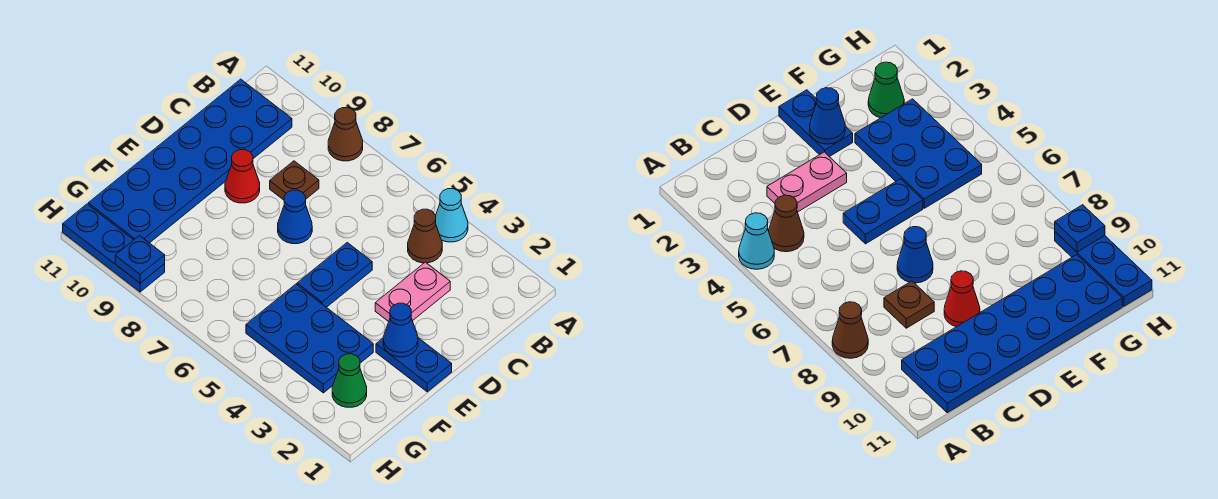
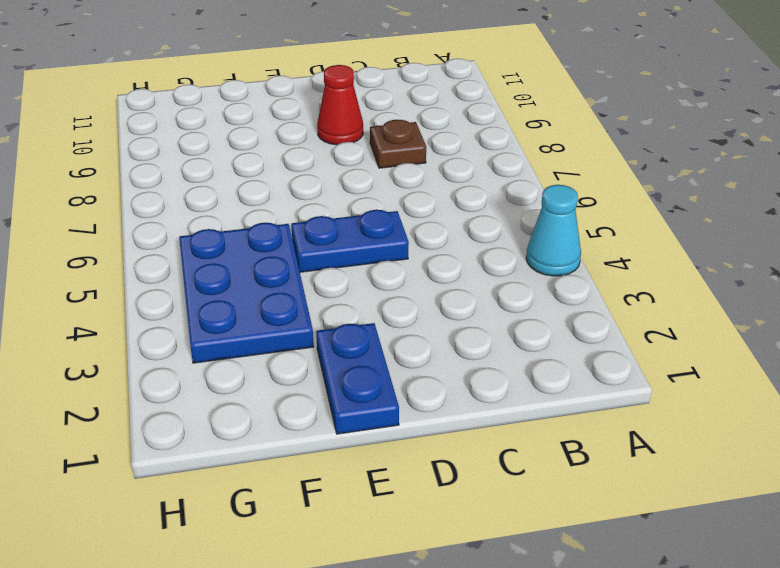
none -> brown cone A8 level 1
none -> brown cone B4 level 1
none -> blue plate B10:G11 level 1

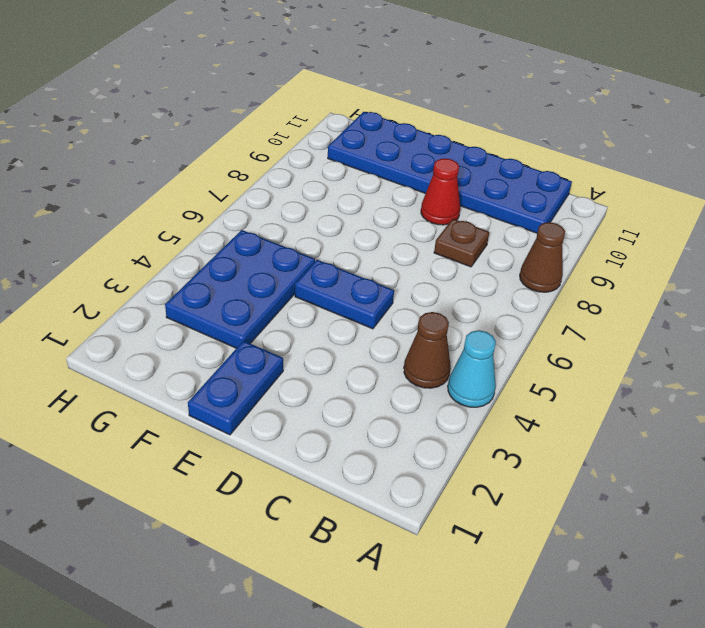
none -> pink plate C3:D3 level 1
none -> blue cone D7 level 1
none -> green cone G2 level 1

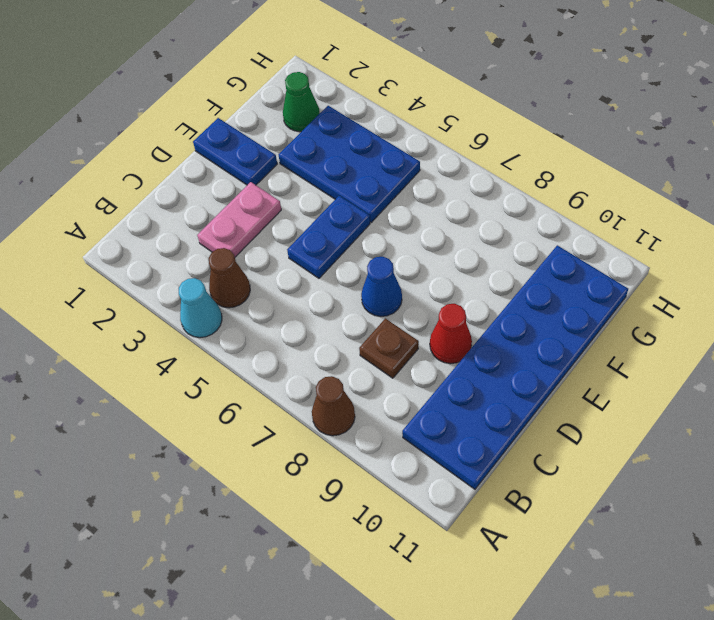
none -> blue plate H9:H11 level 1
none -> blue cone E2 level 2
none -> blue plate H9 level 2

